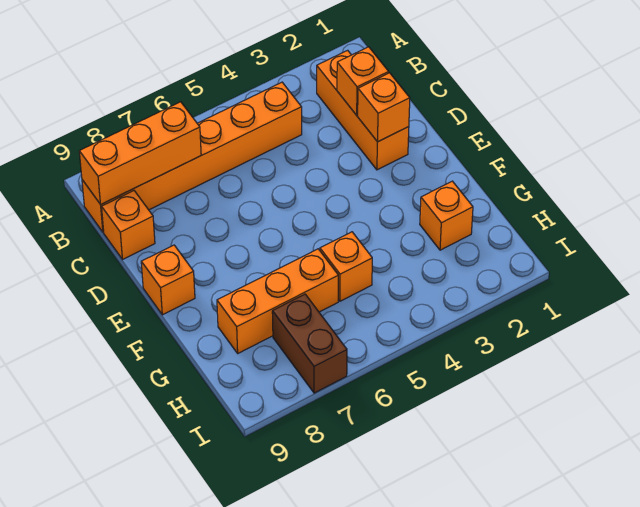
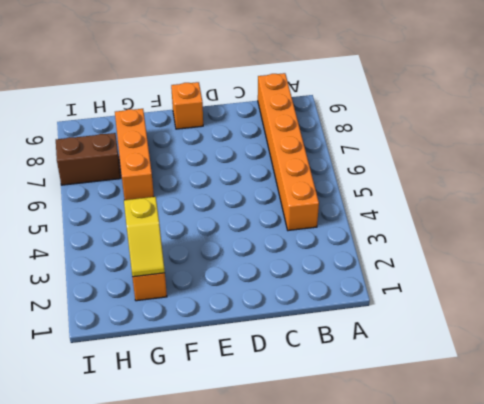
yellow slope G2:G3 level 2 top 3 -> none
none -> orange brick B2:D2 level 1
none -> orange brick C9 level 1

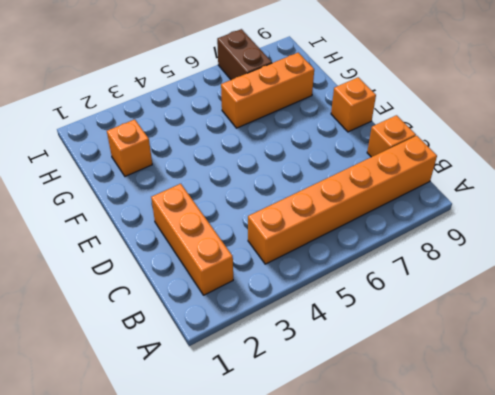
none -> orange brick G5 level 1
none -> orange brick B7:B9 level 2

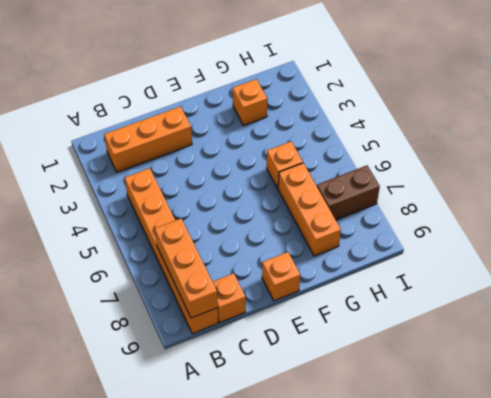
none -> orange brick C2 level 2
none -> orange brick D2 level 2

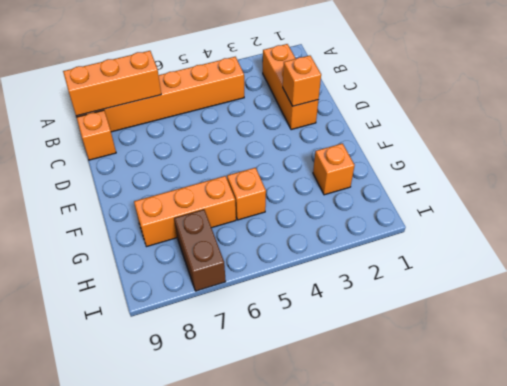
none -> orange brick E9 level 1
none -> orange brick C2 level 2

